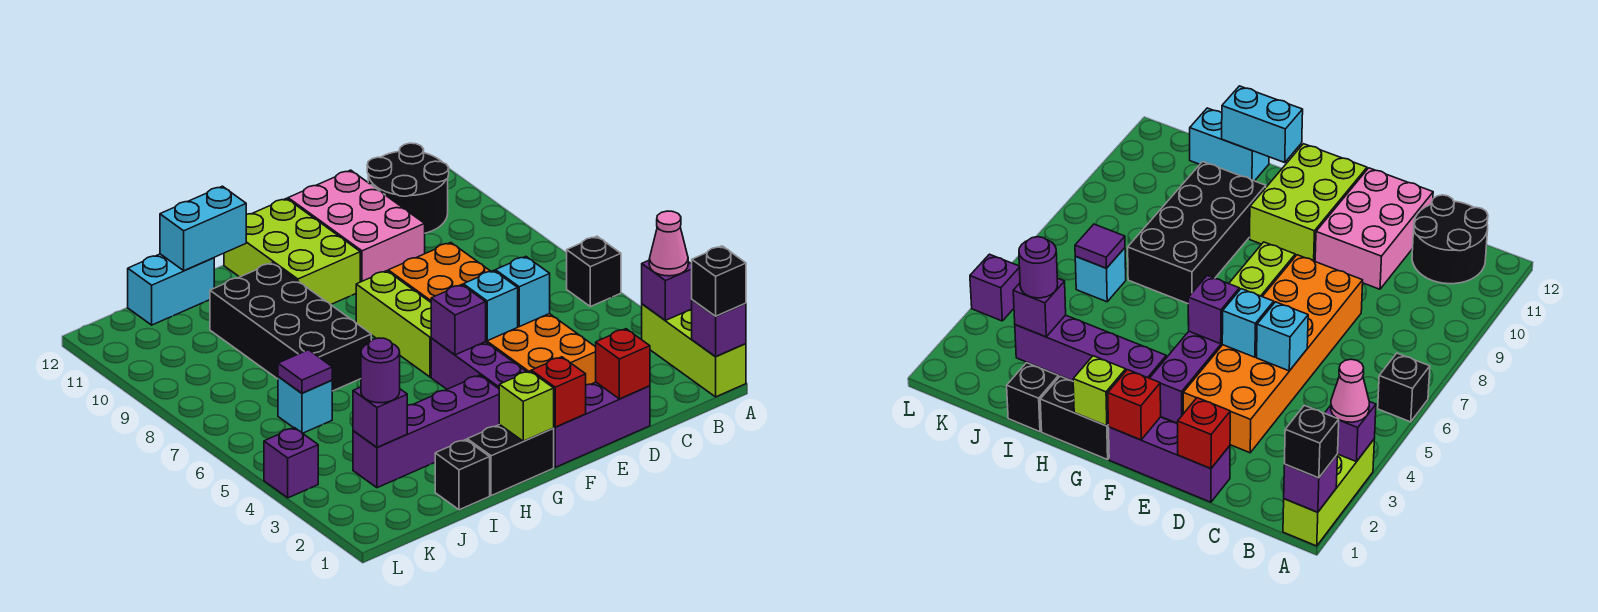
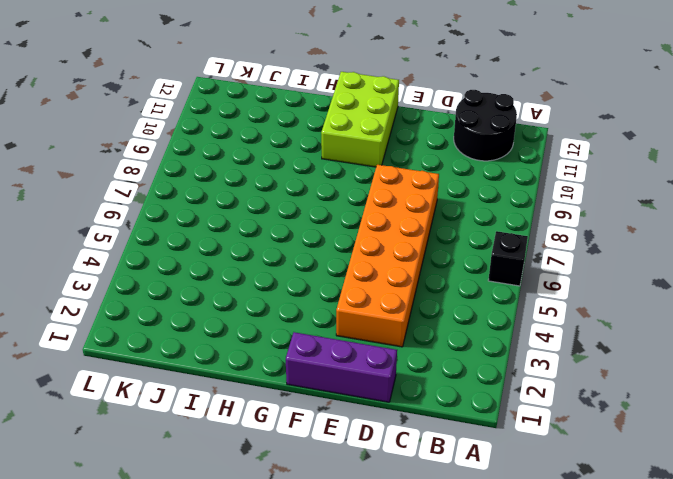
none -> lime brick A1:A3 level 1
none -> pink brick D10:E12 level 1
none -> purple brick F3:F5 level 1
none -> lime brick F6:F8 level 1

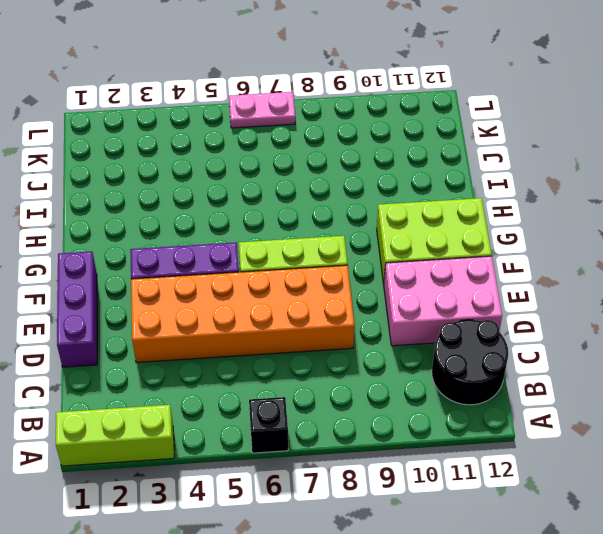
pink plate L6:L7 level 1 -> none
none -> black brick G1:H1 level 1
none -> purple brick G3:J3 level 1
none -> black brick H7:I10 level 1
none -> black brick I1 level 1

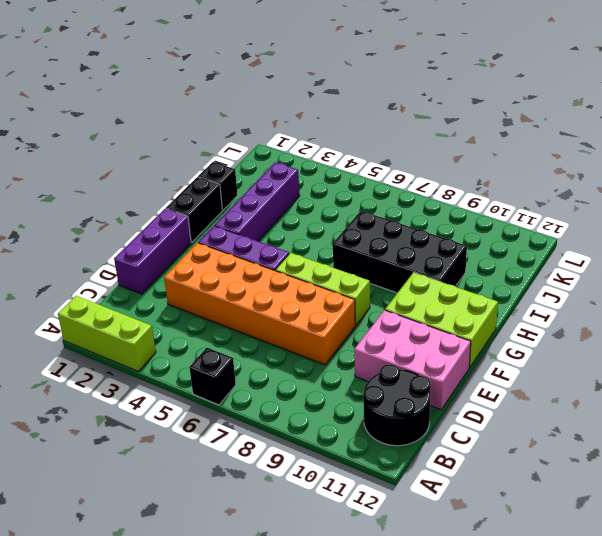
none -> cyan brick I12:J12 level 1
none -> cyan brick J6 level 1
none -> purple brick L4 level 1
none -> purple brick A1 level 2

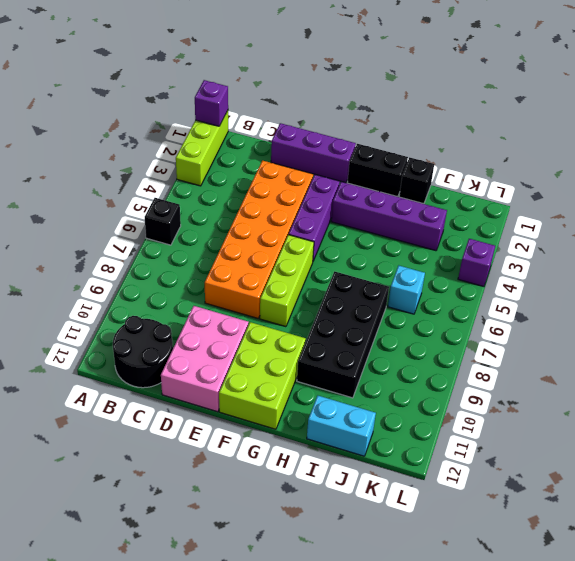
none -> purple brick A3 level 2
none -> red brick D1 level 2
none -> cyan brick D5 level 2
none -> cyan brick E5 level 2

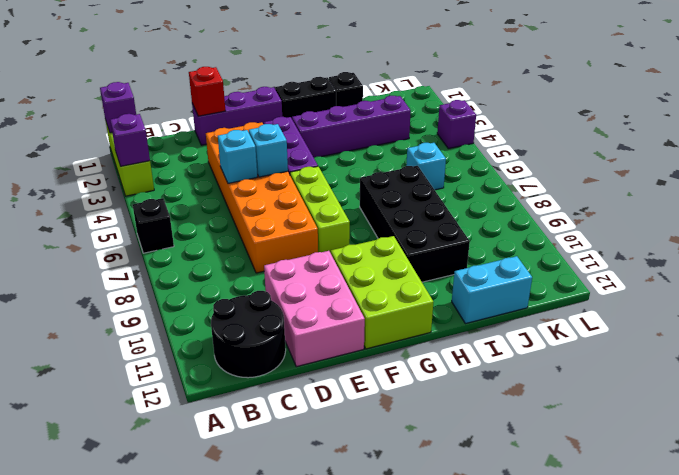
none -> red brick F1 level 2
none -> purple brick F5 level 2
none -> lime brick G1 level 2
none -> cyan brick H12:I12 level 2

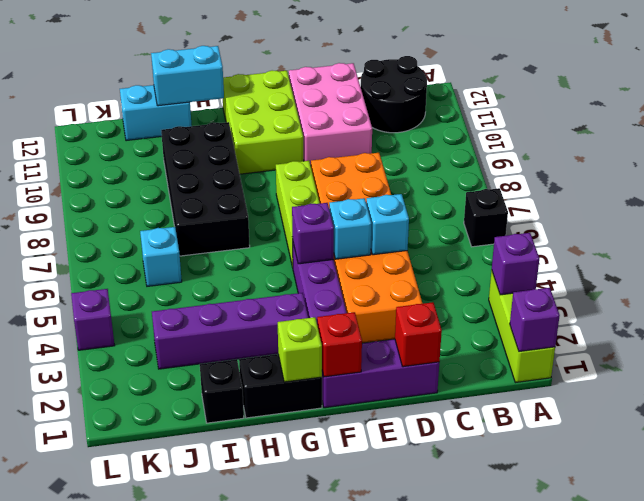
none -> purple brick J3 level 2
none -> purple tile J6 level 2
none -> black brick A1 level 3
none -> pink cone A3 level 3

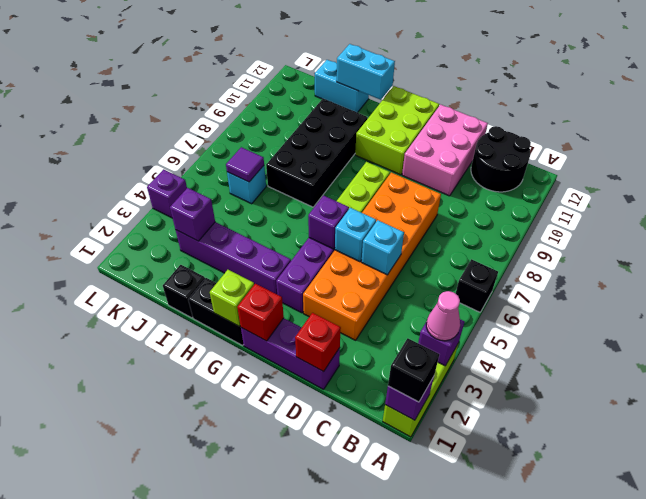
none -> purple round brick J3 level 3

